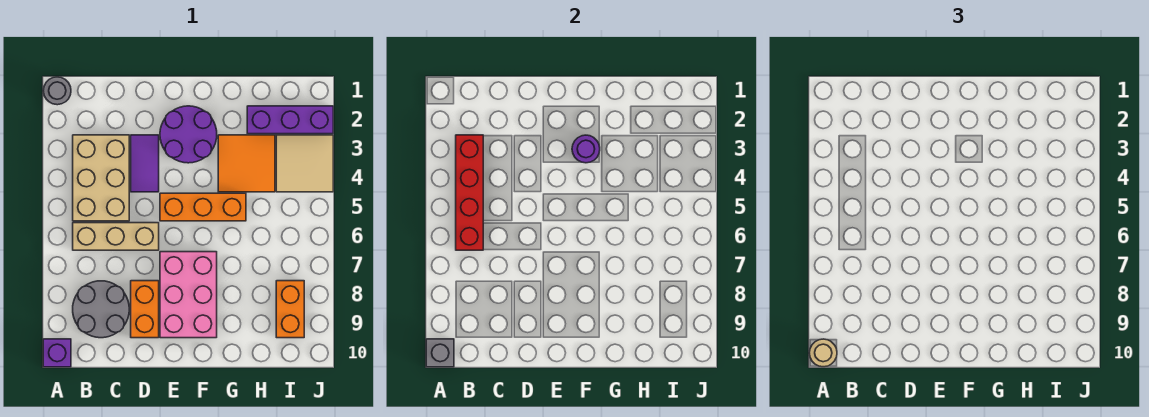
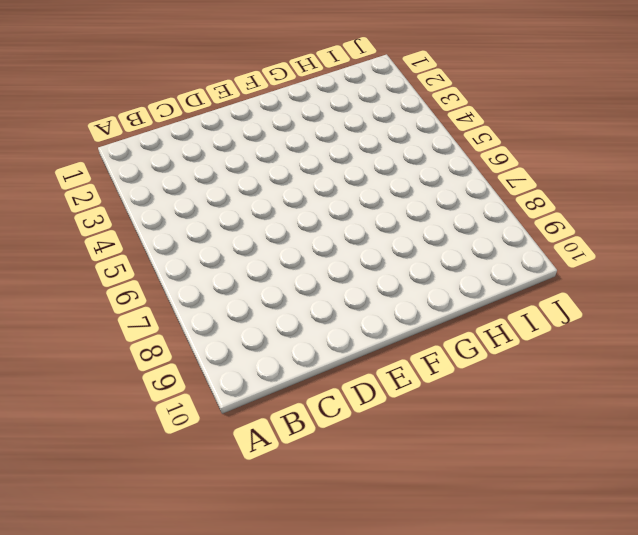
none -> grey round brick A1 level 1
none -> purple brick A10 level 1
none -> tan brick B3:C5 level 1

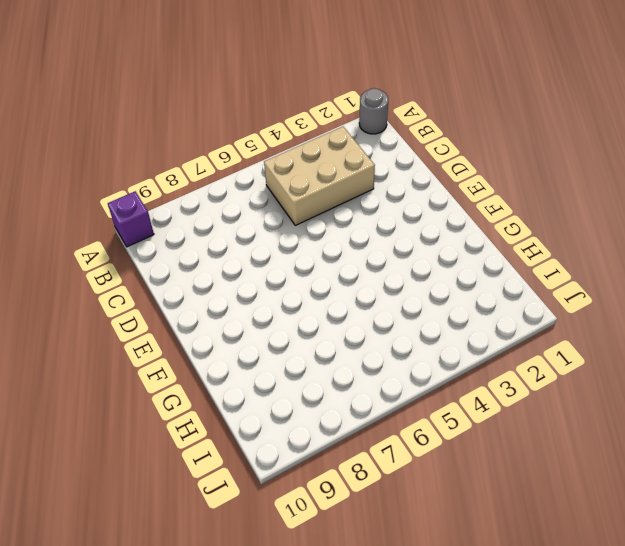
none -> tan brick B6:D6 level 1
none -> grey round brick B8:C9 level 1
none -> purple tile D3:D4 level 1

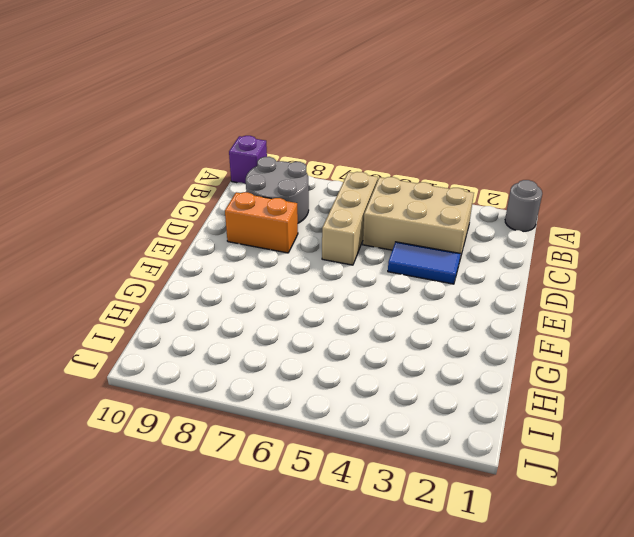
blue tile D3:D4 level 1 -> purple tile D3:D4 level 1
none -> purple round brick E2:F3 level 1
none -> orange brick E5:G5 level 1
none -> pink brick E7:F9 level 1

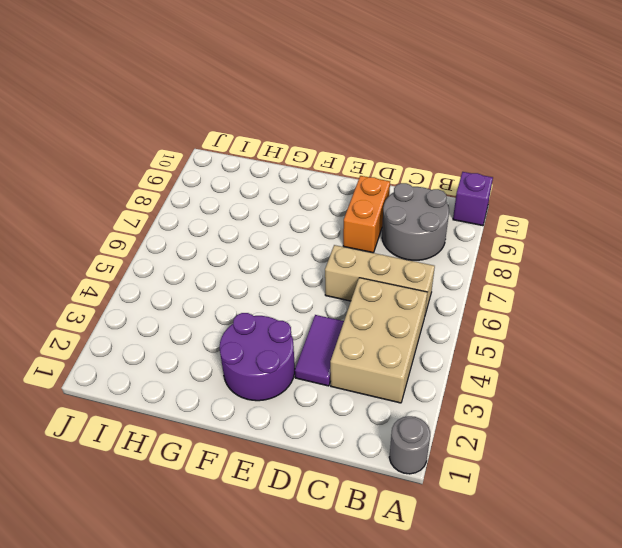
none -> orange brick E5:G5 level 1
none -> pink brick E7:F9 level 1
none -> orange tile G3:H4 level 1

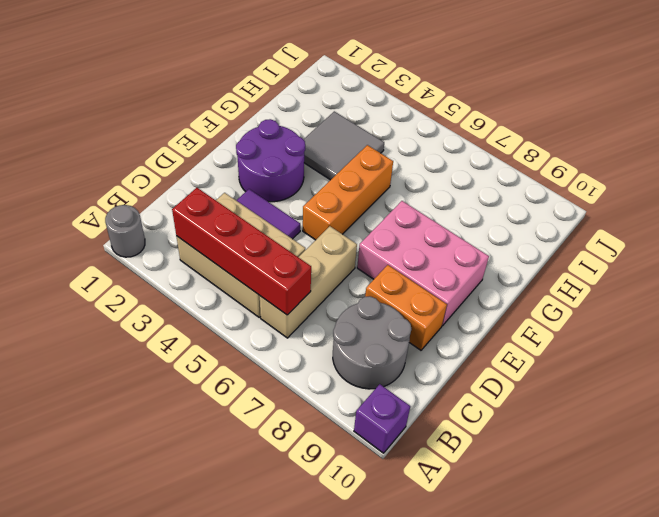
grey tile G3:H4 level 1 -> orange tile G3:H4 level 1
none -> purple brick H2:J2 level 1
none -> tan tile I3:J4 level 1
none -> orange brick I8:I9 level 1

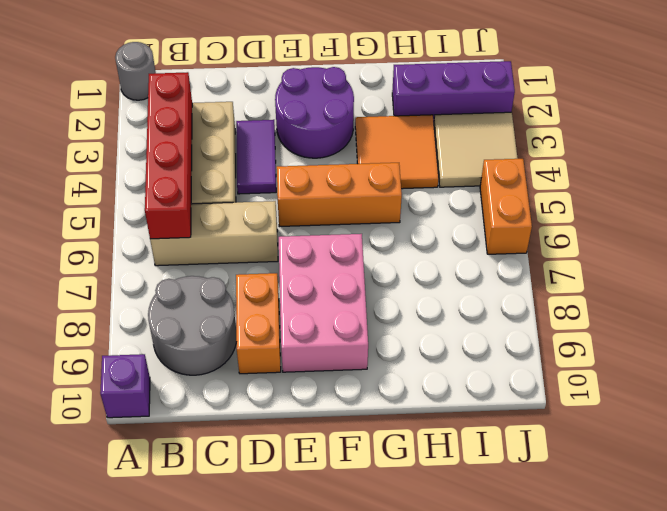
orange brick J5:J6 level 1 -> orange brick I8:I9 level 1
none -> grey brick A10 level 2
none -> purple round brick F3 level 2
none -> tan round brick A10 level 3

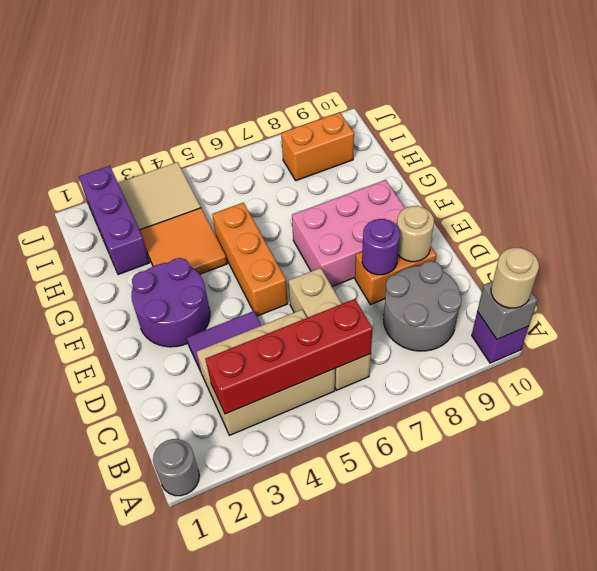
purple round brick D8 level 2 -> purple round brick F3 level 2
tan round brick D9 level 2 -> none

